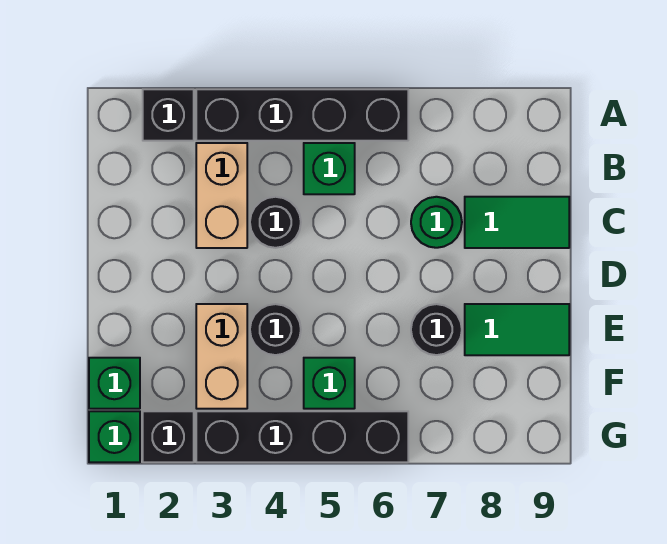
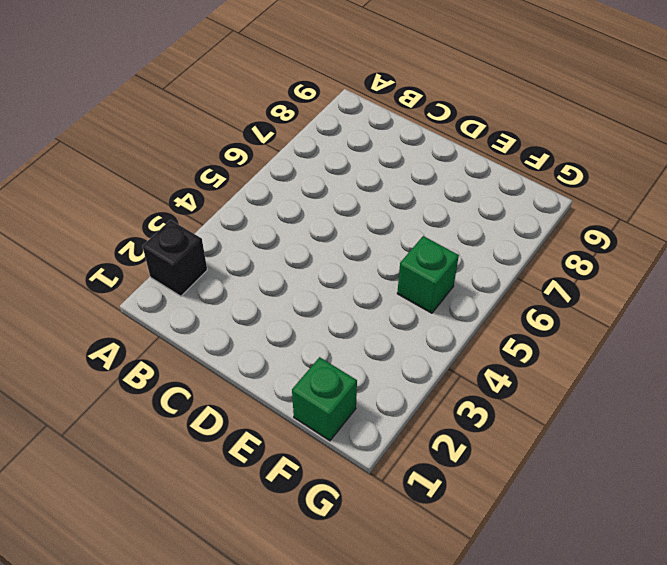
none -> black brick A3:A6 level 1
none -> tan brick B3:C3 level 1
none -> green brick B5 level 1

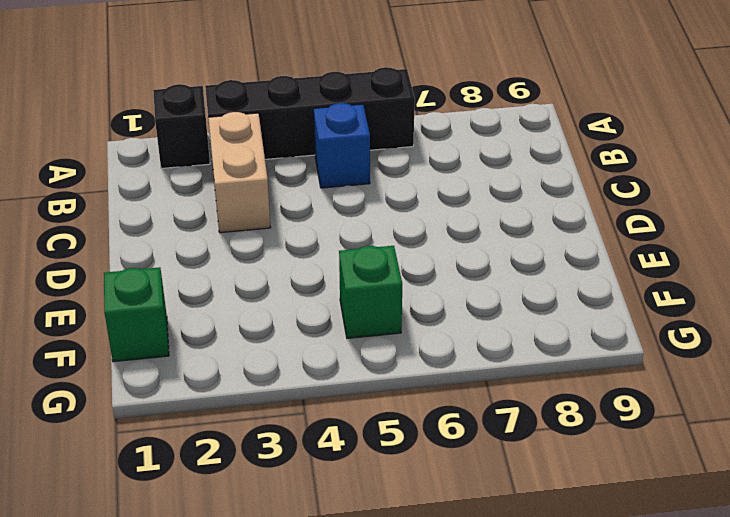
blue brick B5 level 1 -> green brick B5 level 1
none -> black round brick C4 level 1
none -> green round brick C7 level 1
none -> green tile C8:C9 level 1

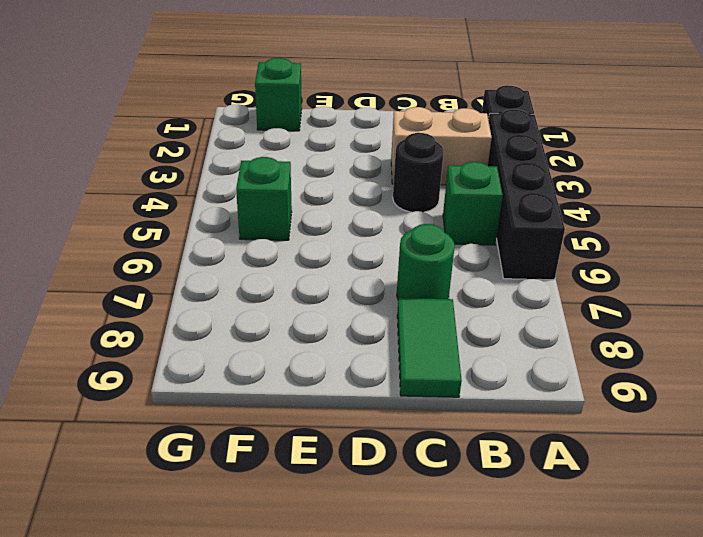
none -> tan brick E3:F3 level 1
none -> black round brick E4 level 1
none -> black round brick E7 level 1

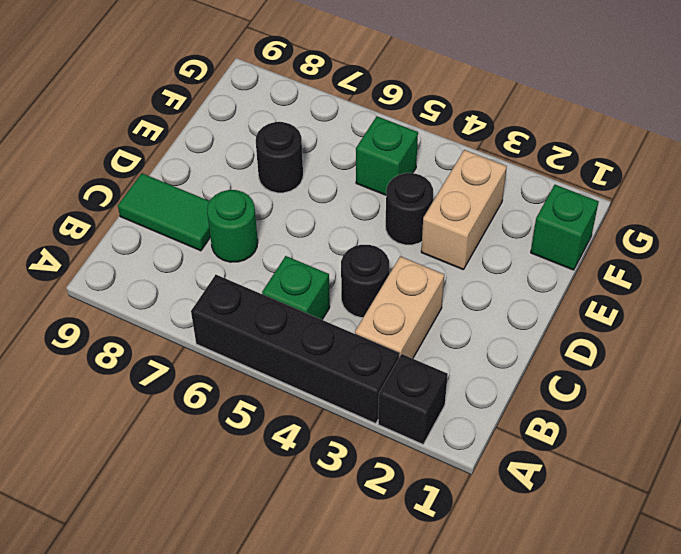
none -> green tile E8:E9 level 1
none -> green brick G1 level 1
none -> black brick G2 level 1

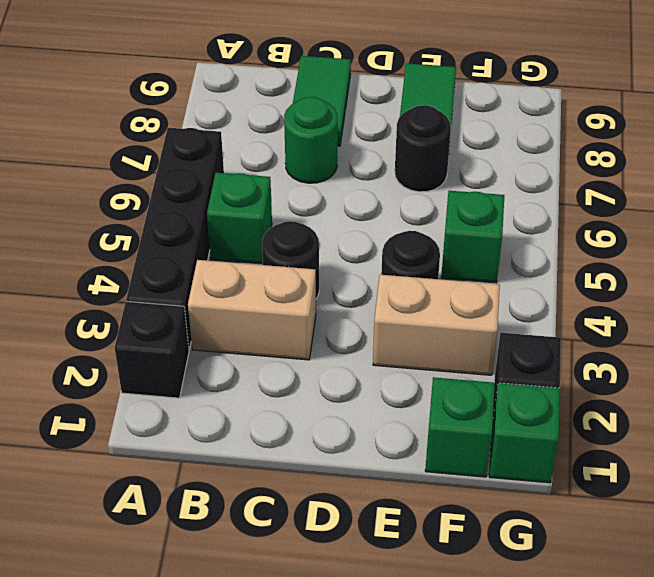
none -> black brick G3:G6 level 1

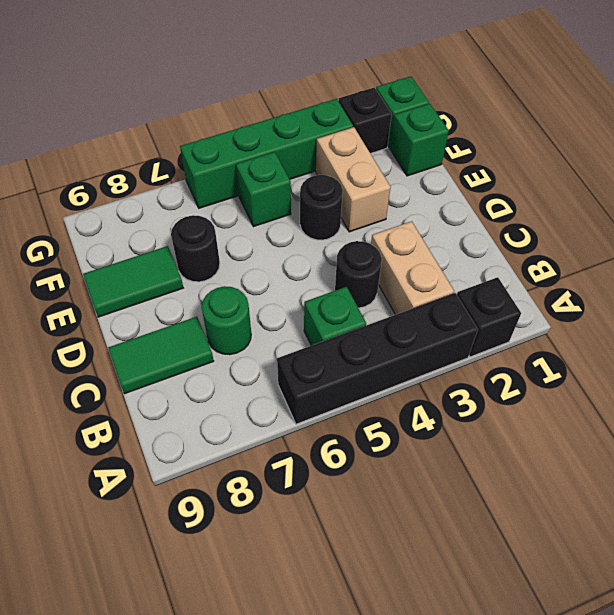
green brick G3:G6 level 1 -> black brick G3:G6 level 1

